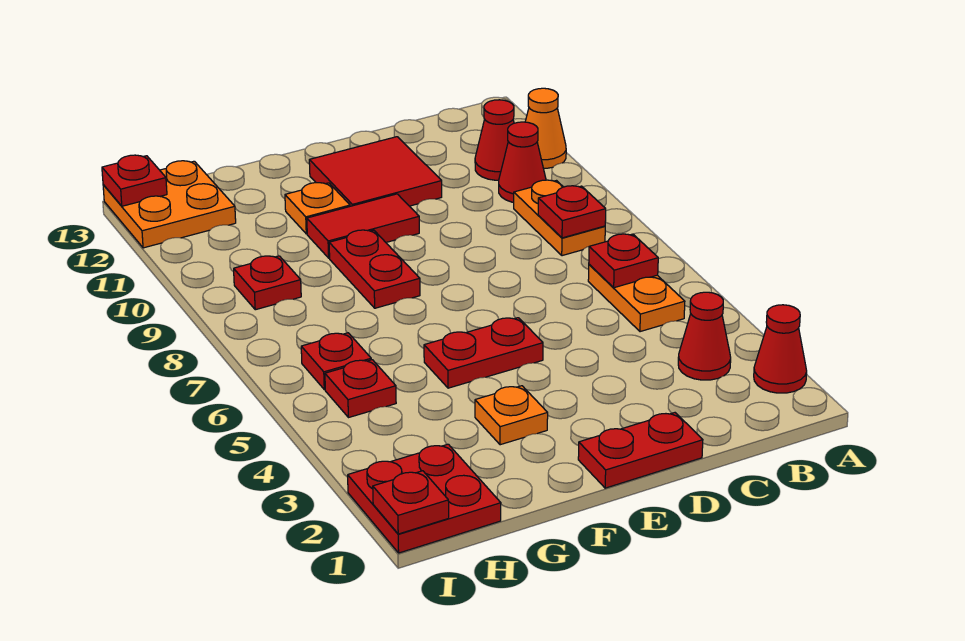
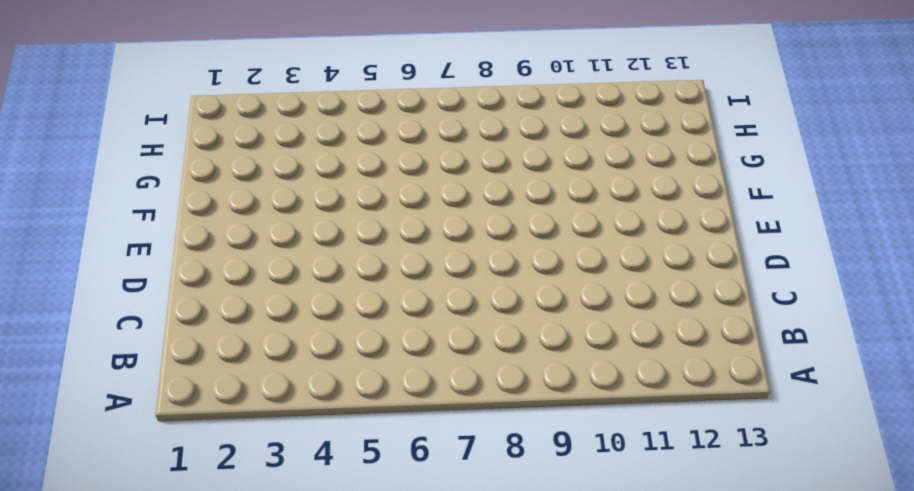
none -> red cone A2 level 1
none -> orange cone A11 level 1
none -> red cone B3 level 1

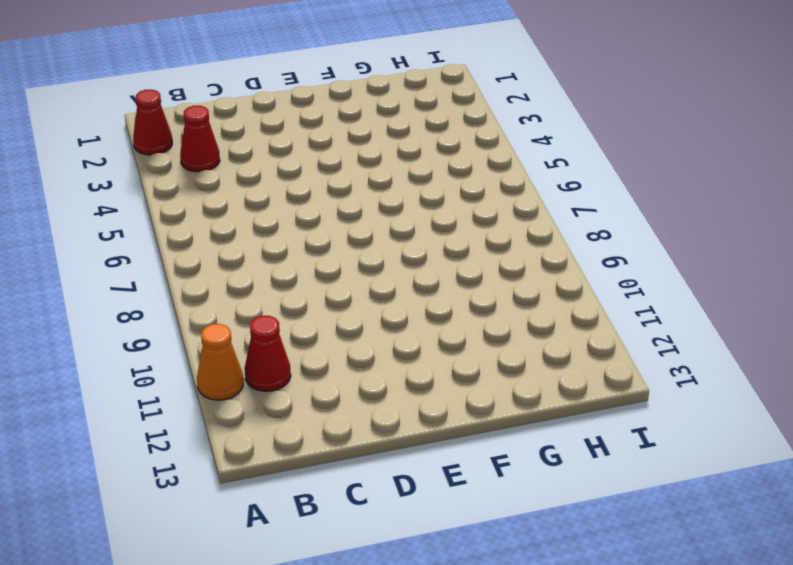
none -> orange plate B5:B6 level 1
none -> orange plate B8:B9 level 1
none -> red cone B10 level 1

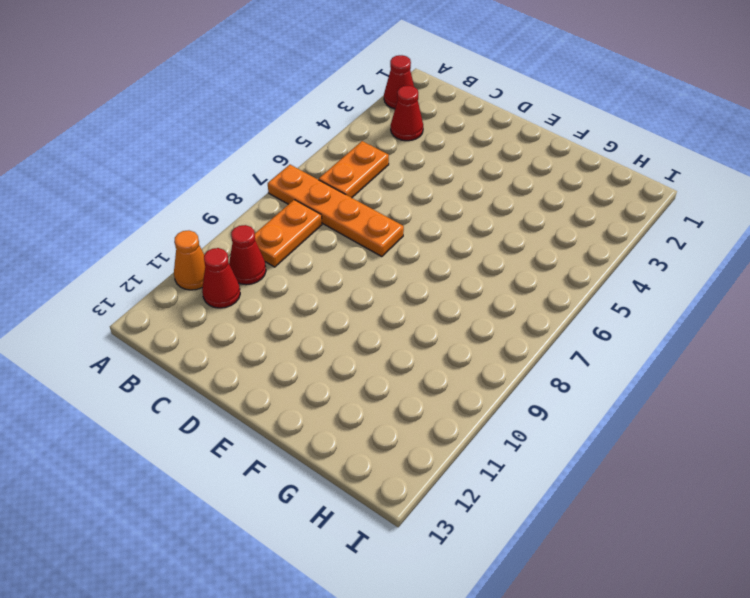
orange plate A7:D7 level 1 -> none
none -> red plate D1:E1 level 1
none -> red tile D11:E12 level 1
none -> red plate E5:F5 level 1

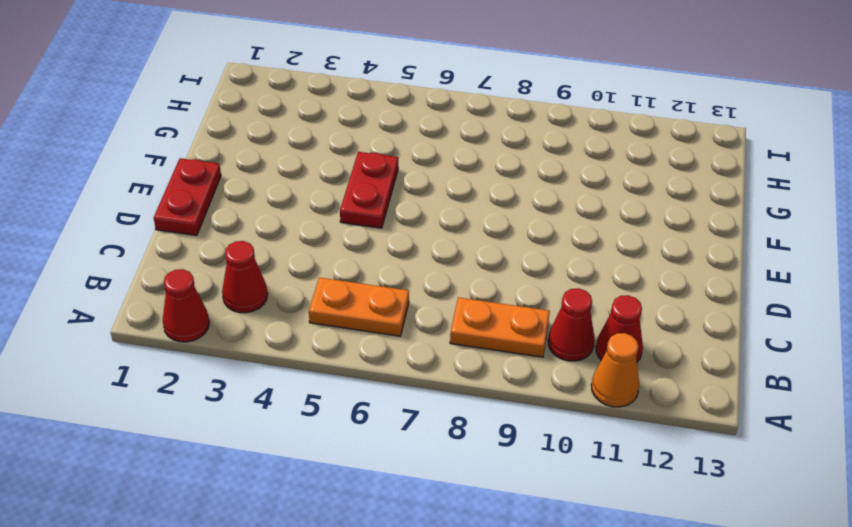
none -> red tile D11:E12 level 1
none -> red tile E10:F10 level 1
none -> orange plate F3 level 1

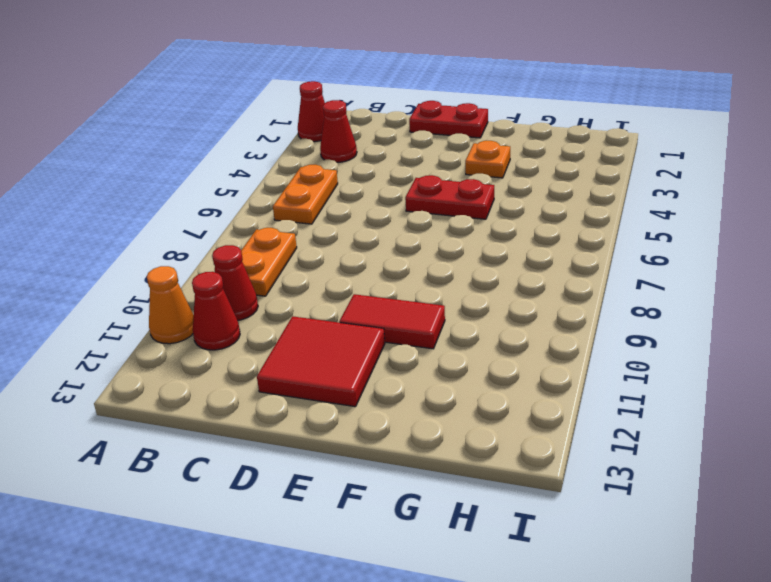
none -> red plate F8:F9 level 1
none -> orange plate F11 level 1
none -> red plate H1:I2 level 1

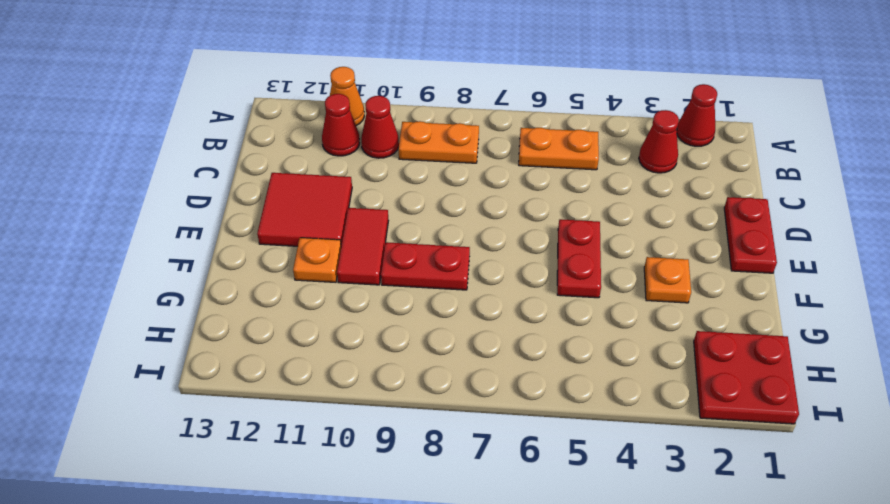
none -> red plate H5 level 1
none -> red plate H6 level 1
none -> red plate H9 level 1

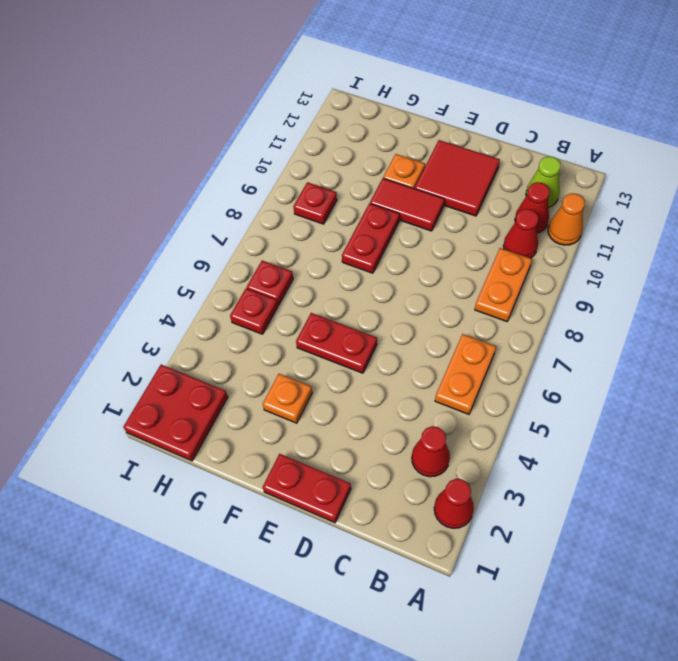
lime cone B12 level 1 -> none
none -> orange plate H12:I13 level 1
none -> red plate B6 level 2
none -> red plate B8 level 2

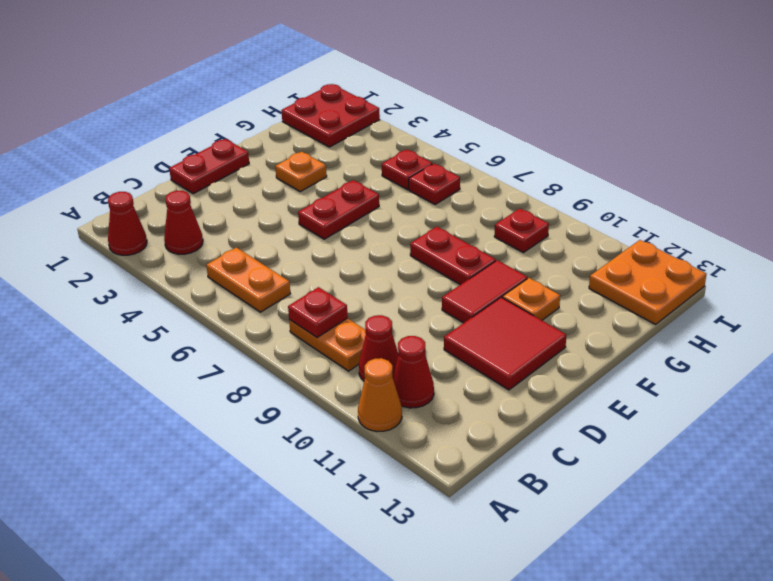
none -> red plate B6 level 2
none -> red plate I1 level 2
none -> red plate I13 level 2

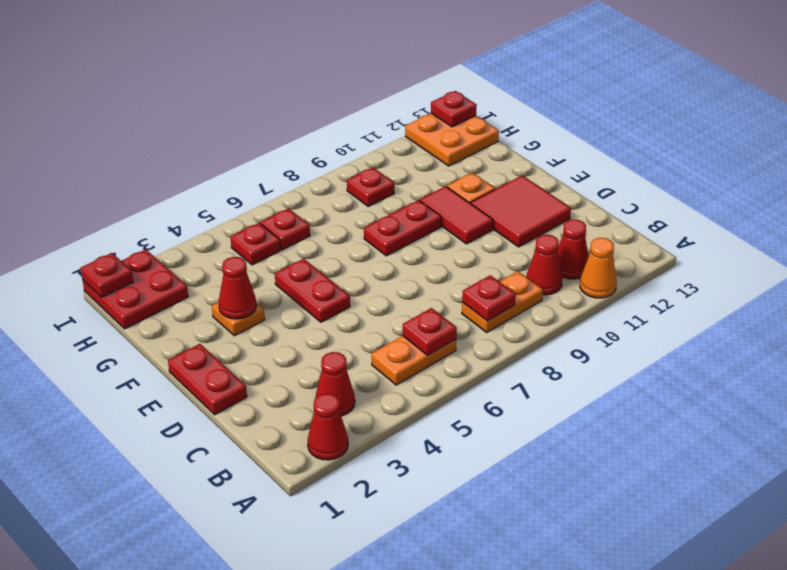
red cone F3 level 2 -> none

